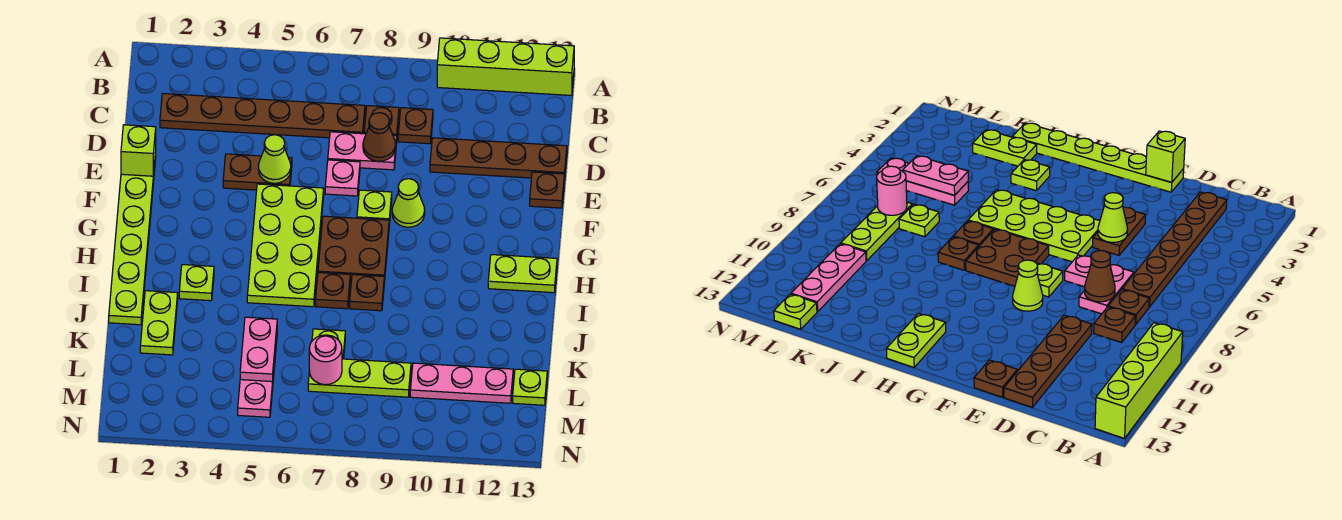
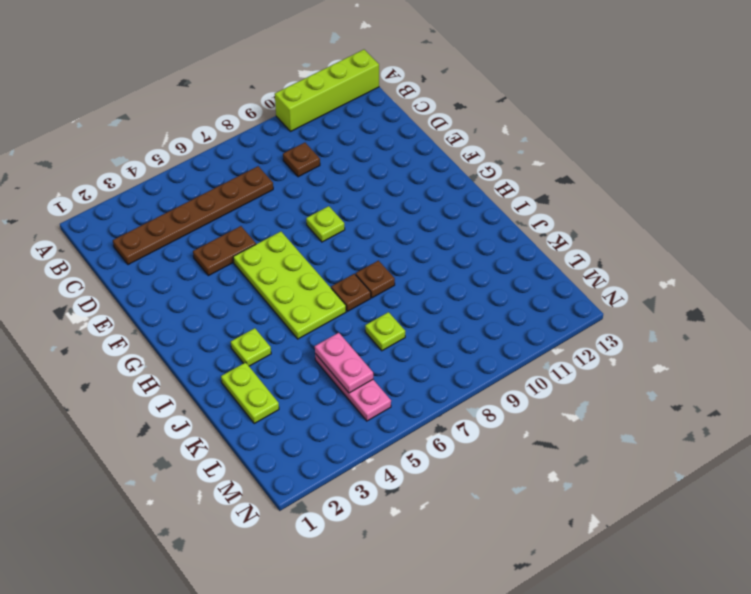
none -> brown plate C8 level 1
none -> pink plate D7:D8 level 1
none -> brown plate D10:D13 level 1

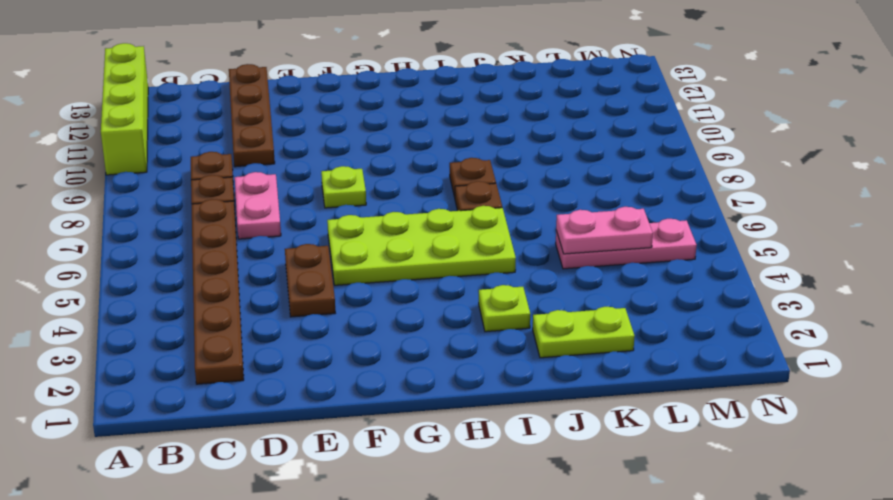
none -> lime plate E1:J1 level 1
none -> pink plate E7 level 1
none -> brown plate E13 level 1

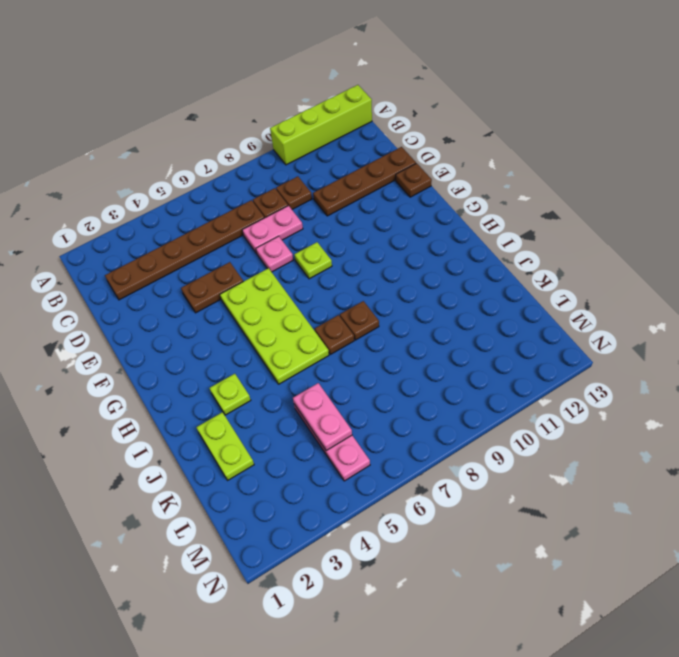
none -> lime plate E1:J1 level 1
none -> lime cone F9 level 1
none -> brown plate G7:H8 level 1

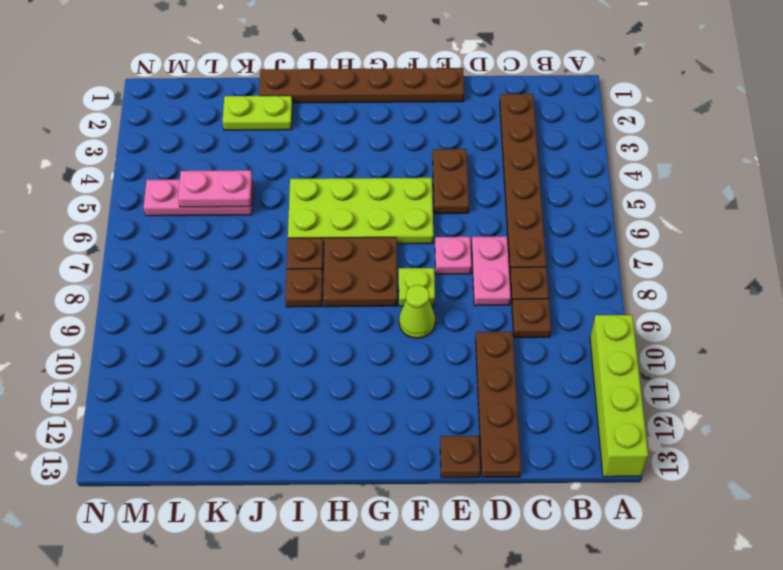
brown plate E1:J1 level 1 -> lime plate E1:J1 level 1
none -> lime plate H12:H13 level 1
none -> lime plate I3 level 1
none -> lime plate K7 level 1

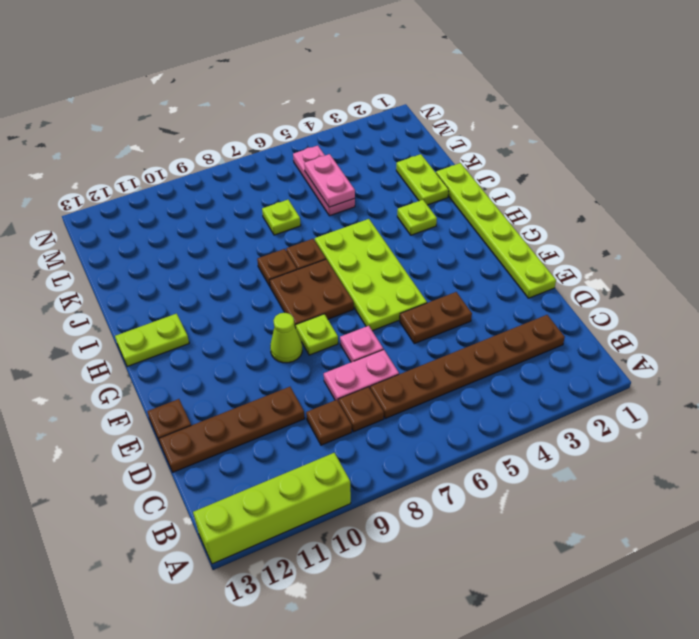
none -> lime plate L7:L9 level 1
none -> pink plate L10:L12 level 1
none -> lime plate L13 level 1

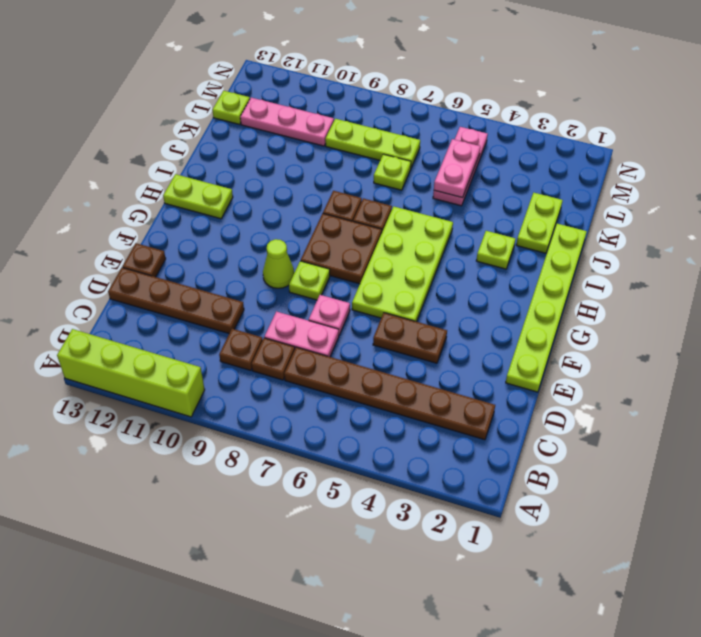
none -> brown cone D8 level 2
none -> lime brick E1 level 2
none -> lime cone E5 level 2

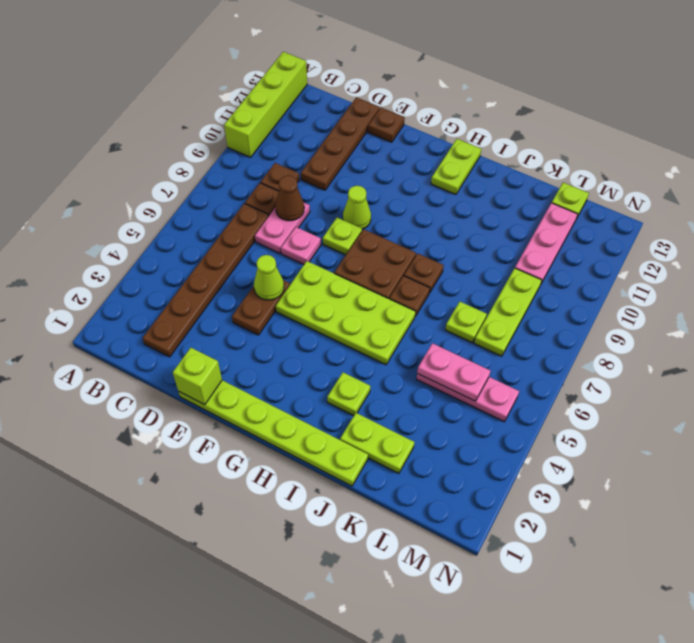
none -> pink round brick L7 level 2

